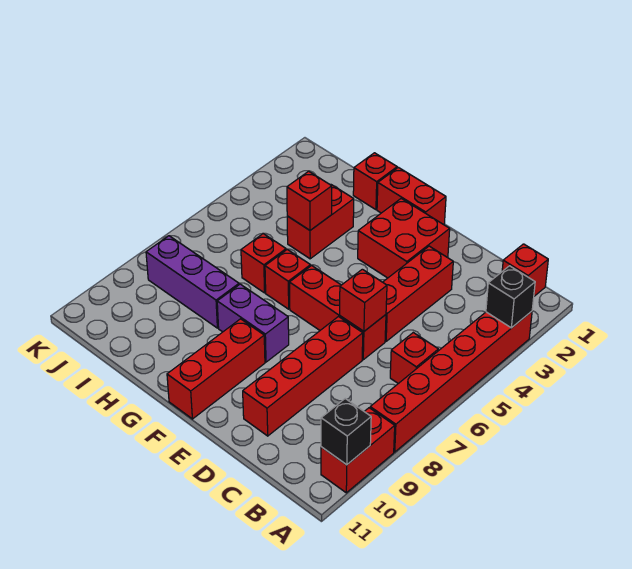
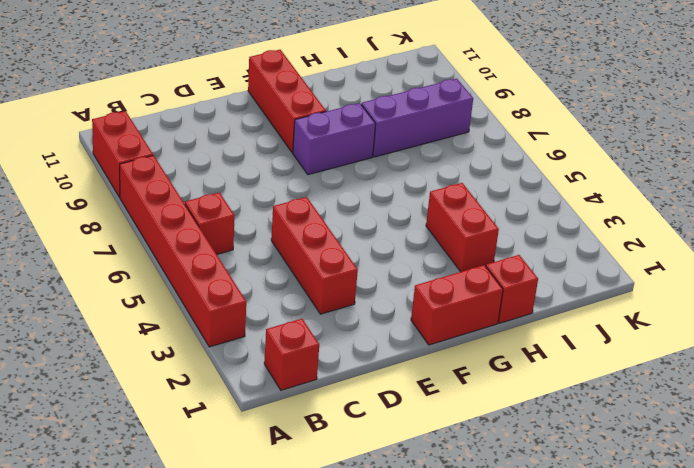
none -> red brick D6:F6 level 1
none -> red brick D7:D10 level 1
none -> red brick E2:F3 level 1

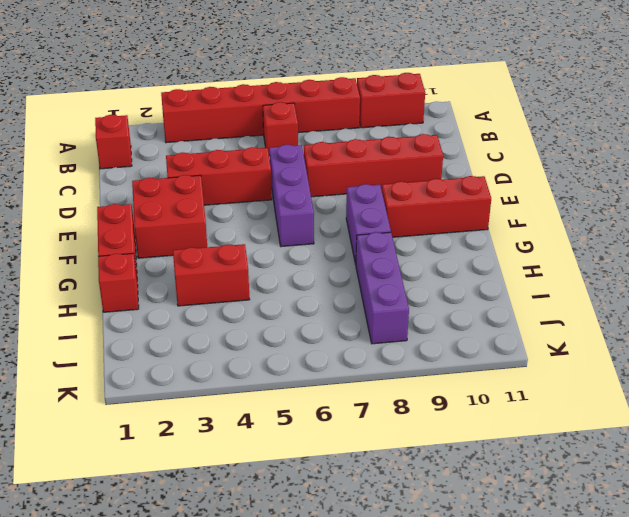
purple brick D6:F6 level 1 -> red brick D6:F6 level 1
none -> red brick G6 level 1
none -> red brick H6 level 1
none -> black brick A3 level 2

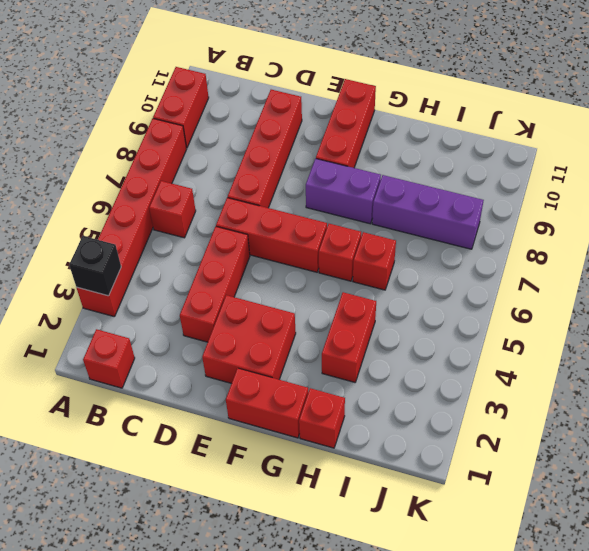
none -> black brick A10 level 2
none -> red brick D6 level 2
none -> red brick H4 level 2

